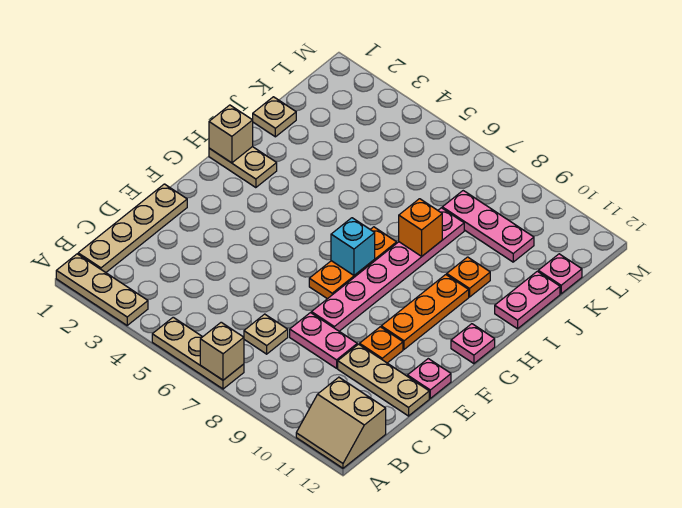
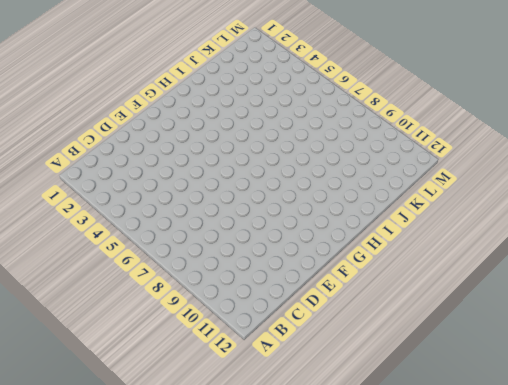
none -> tan plate A1:A3 level 1
none -> tan plate A5:A7 level 1
none -> tan slope A11:B12 level 1 top B

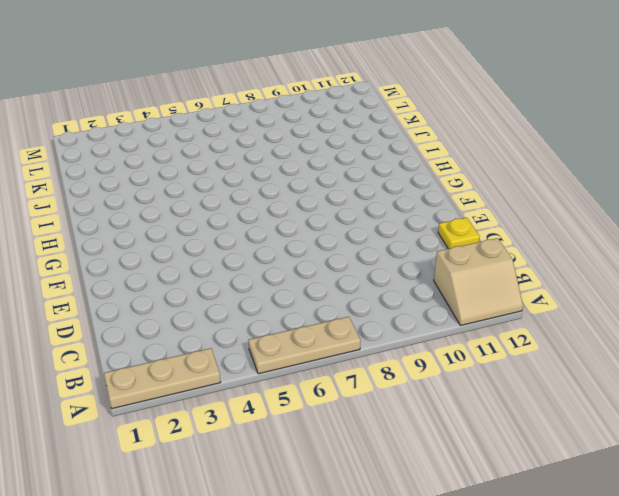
yellow plate D12 level 1 -> tan plate D10:D12 level 1
none -> tan plate B1:E1 level 1
none -> tan plate C7 level 1
none -> pink plate D8:D9 level 1

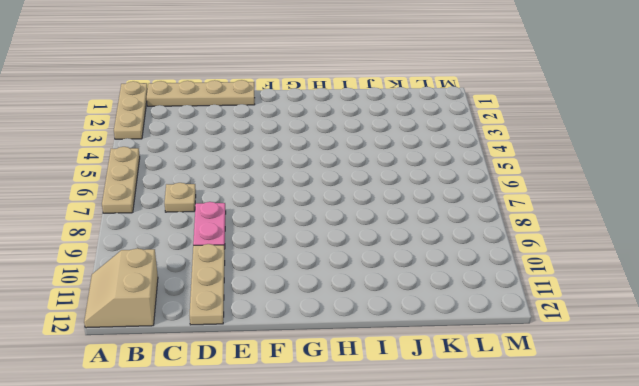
none -> pink plate E8:J8 level 1
none -> orange plate E10 level 1
none -> pink plate E12 level 1

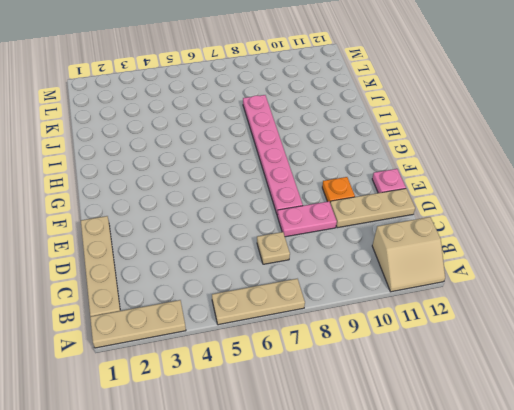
none -> orange plate F7:H7 level 1
none -> orange plate F10:H10 level 1
none -> pink plate G12 level 1

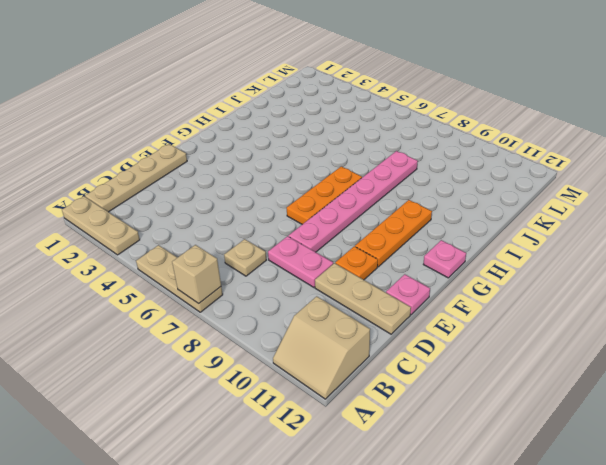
none -> tan plate H1:H2 level 1
none -> orange plate I10 level 1
none -> pink plate I12:J12 level 1

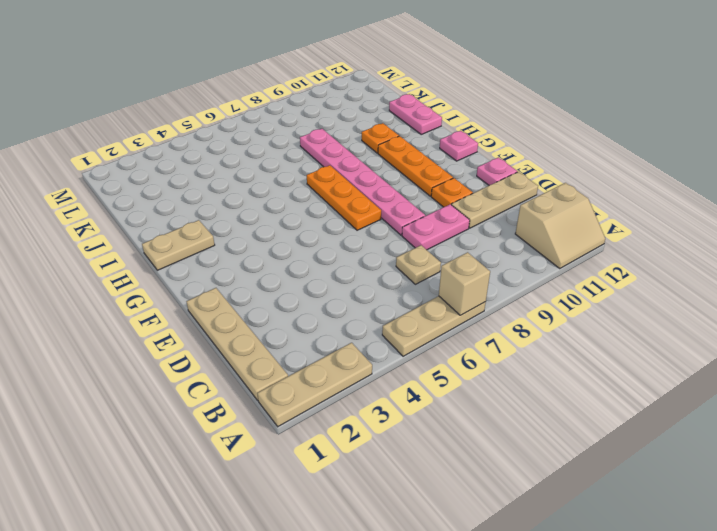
none -> tan plate J1 level 1
none -> pink plate K8:K10 level 1
none -> pink plate K12 level 1

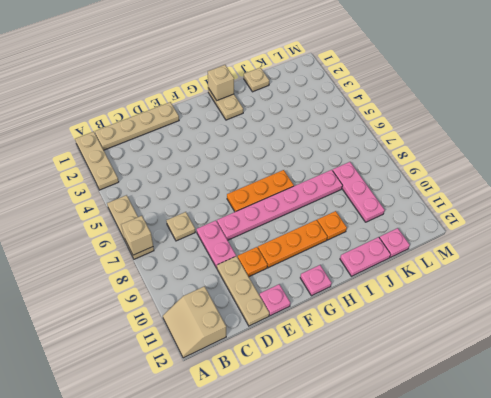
none -> cyan brick G7 level 2
none -> orange brick I8 level 2

